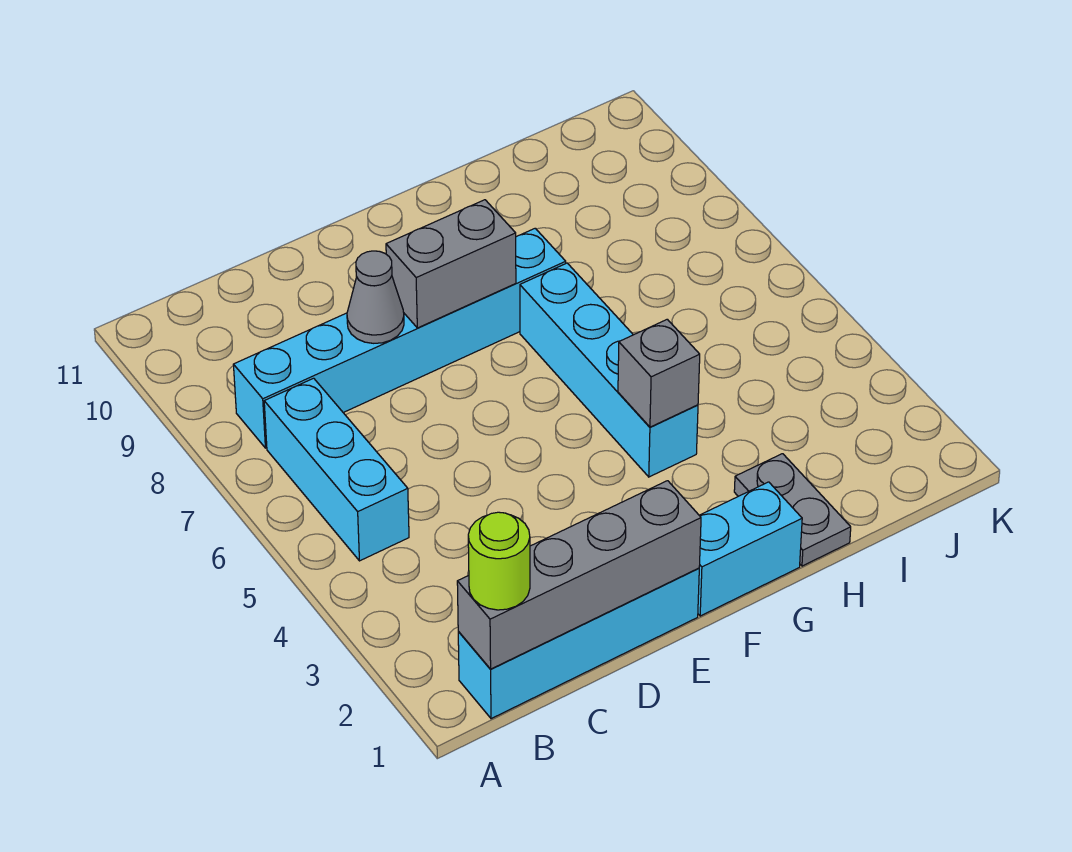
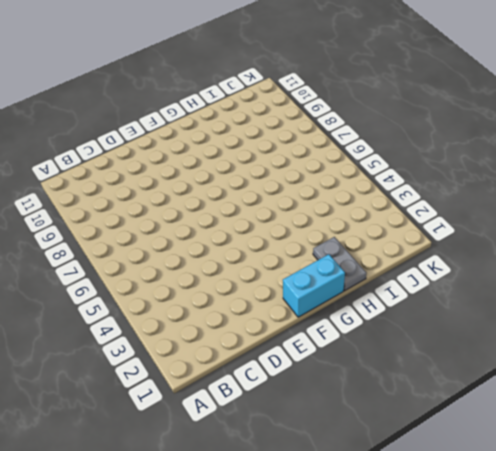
none -> cyan brick B1:E1 level 1
none -> cyan brick B5:B7 level 1

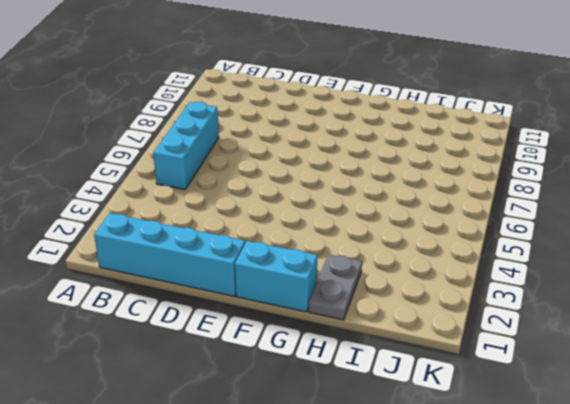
none -> cyan brick B8:G8 level 1
none -> cyan brick G4:G7 level 1

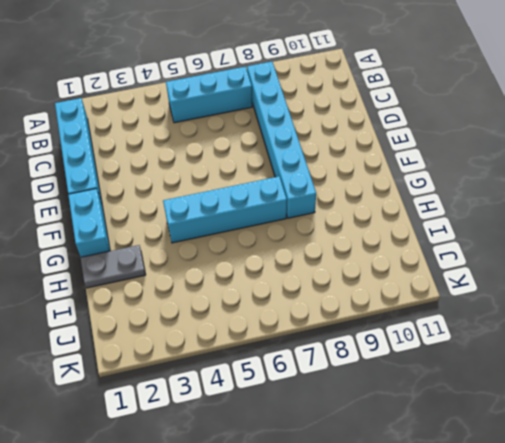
none -> grey brick B1:E1 level 2
none -> grey cone D8 level 2

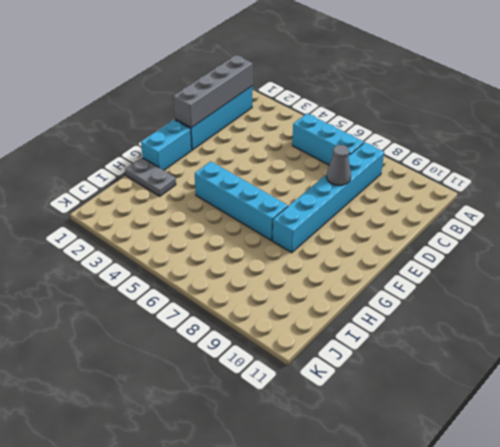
none -> grey brick E8:F8 level 2
none -> grey brick G4 level 2

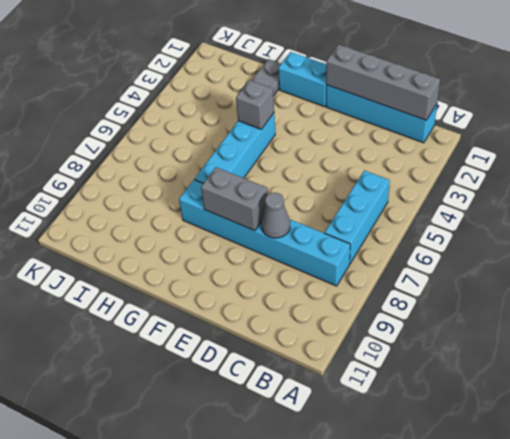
none -> lime round brick B1 level 3

